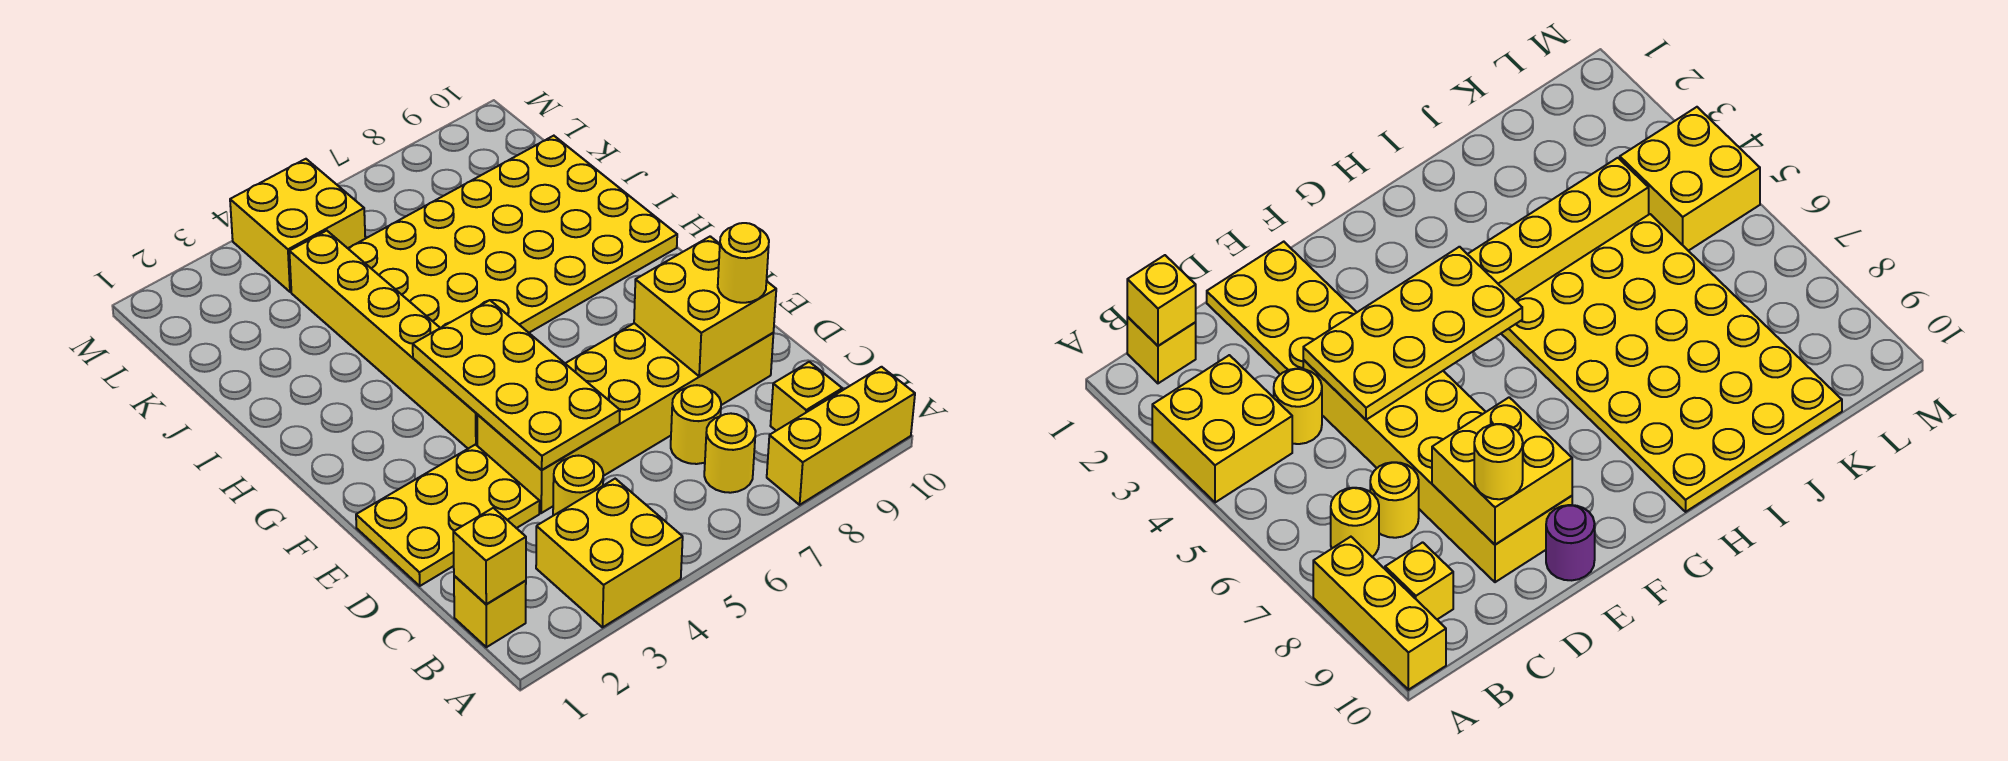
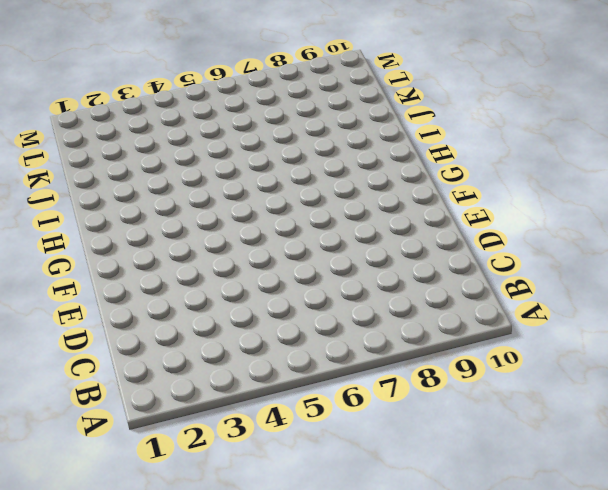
none -> yellow brick A3:B4 level 1
none -> yellow brick A8:A10 level 1
none -> yellow brick B1 level 1

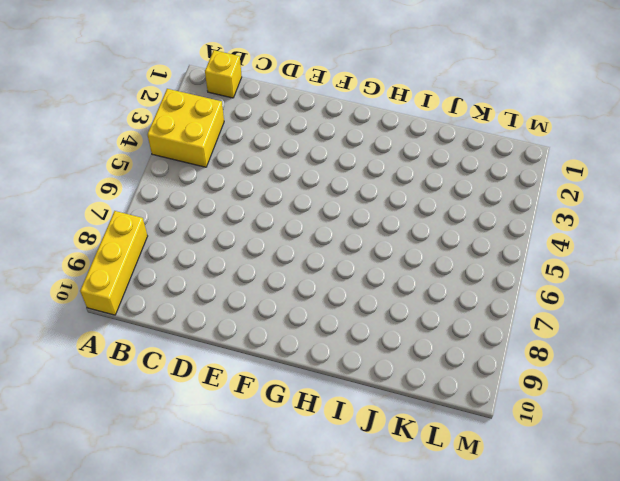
none -> yellow round brick B7 level 1
none -> yellow brick B9 level 1
none -> yellow round brick C4 level 1

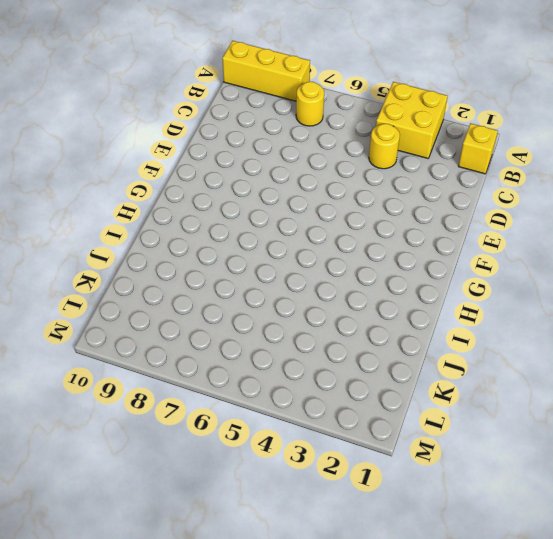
none -> yellow brick B9 level 1
none -> yellow round brick C7 level 1
none -> yellow plate D1:E3 level 1

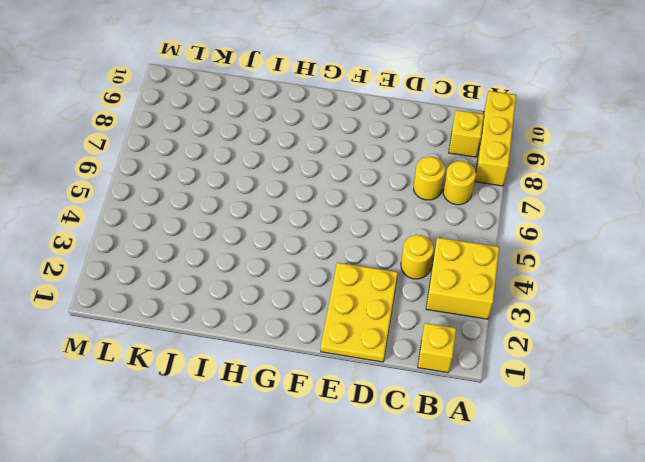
none -> yellow brick D4:E9 level 1
none -> purple round brick E10 level 1
none -> yellow brick F4:K4 level 1

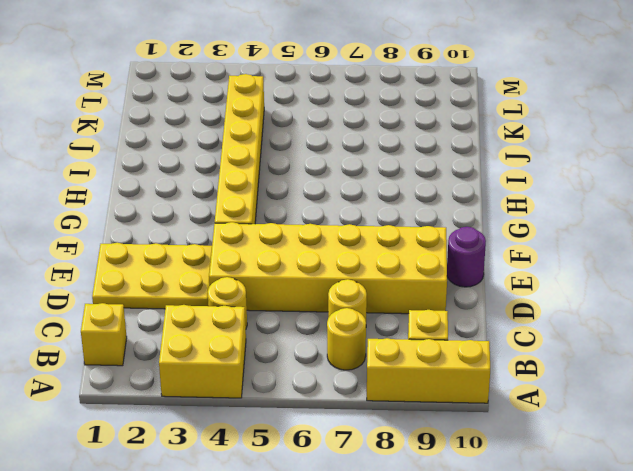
none -> yellow plate H5:K10 level 1
none -> yellow brick L4:M5 level 1
none -> yellow brick B1 level 2

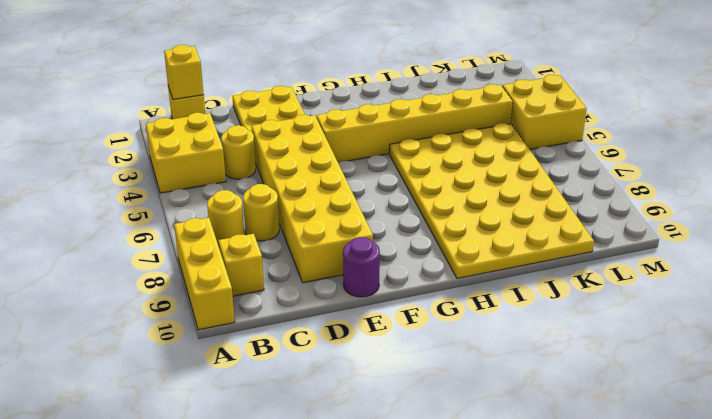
none -> yellow plate D4:G5 level 2
none -> yellow brick D8:E9 level 2
none -> yellow round brick D9 level 3

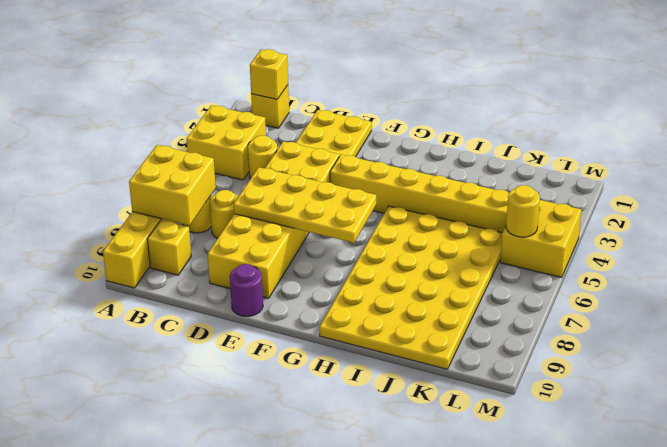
yellow brick A7:B8 level 2 -> yellow brick D8:E9 level 2
yellow plate D6:G7 level 2 -> yellow plate D4:G5 level 2
yellow round brick L5 level 2 -> yellow round brick D9 level 3

